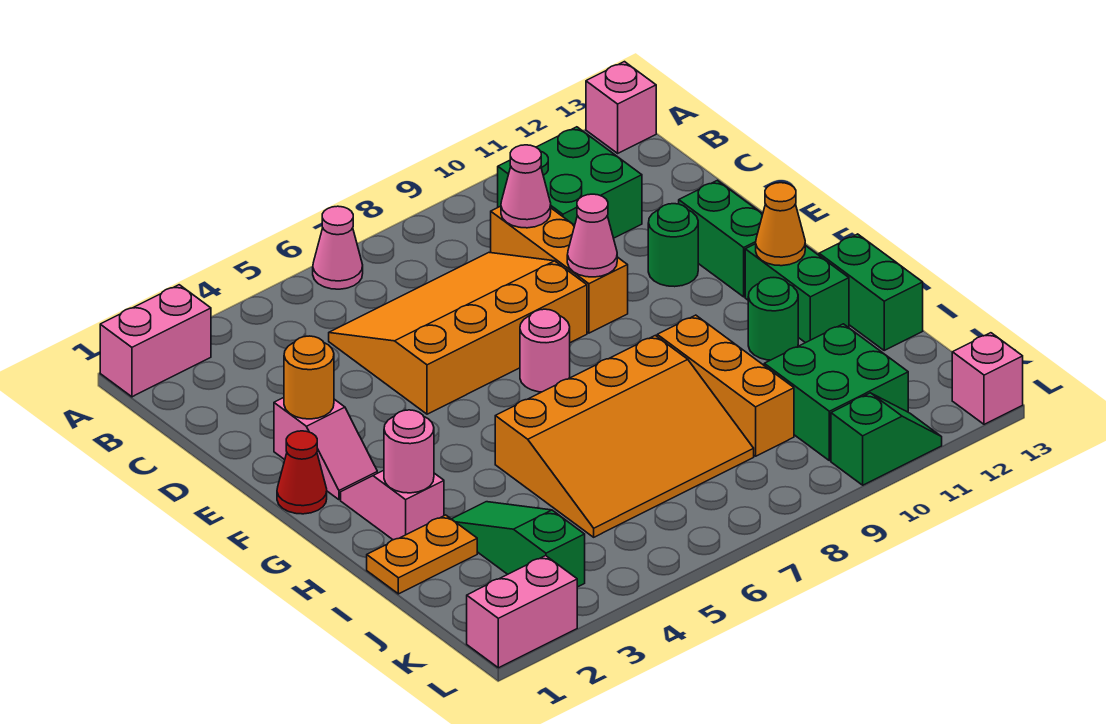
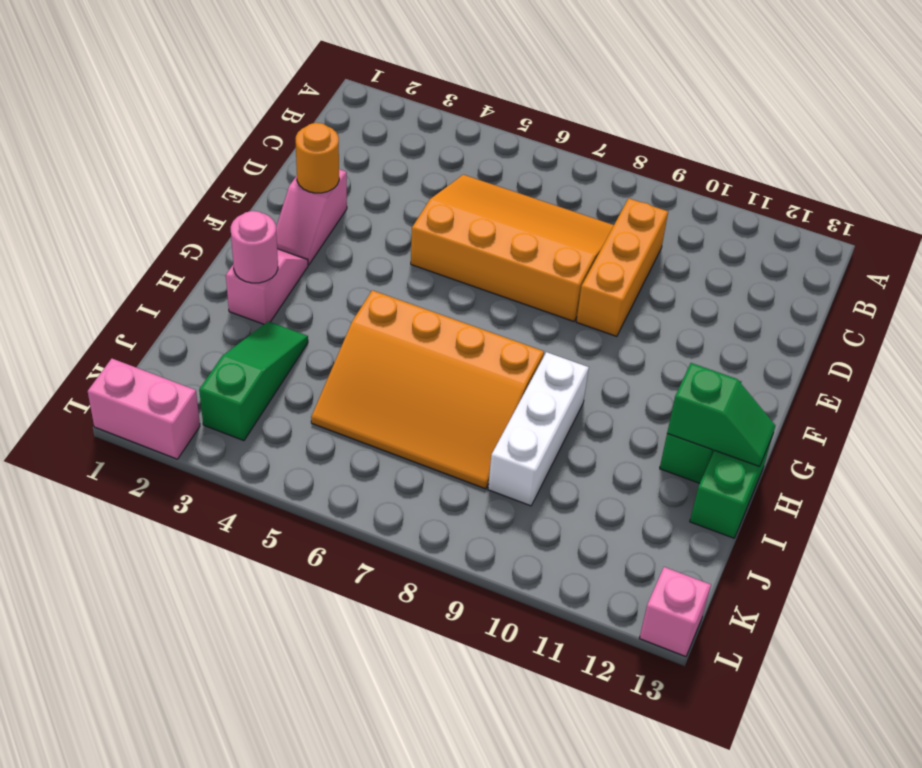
white brick H9:J9 level 1 -> orange brick H9:J9 level 1
green slope H12:H13 level 2 top 12 -> green slope L10:L11 level 1 top 10
none -> pink brick A1:A2 level 1
none -> pink cone A6 level 1
none -> pink brick A13 level 1

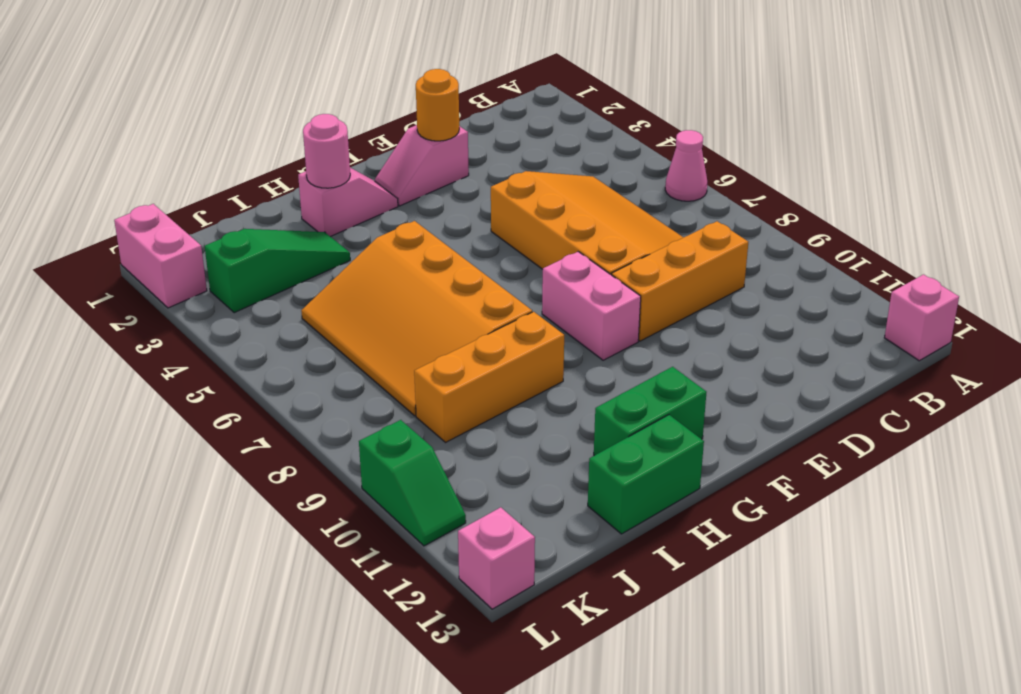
pink brick F8:F9 level 1 -> pink brick A1:A2 level 1
none -> green brick B10:C11 level 1
none -> green round brick E11 level 1
none -> green brick E12:F12 level 1

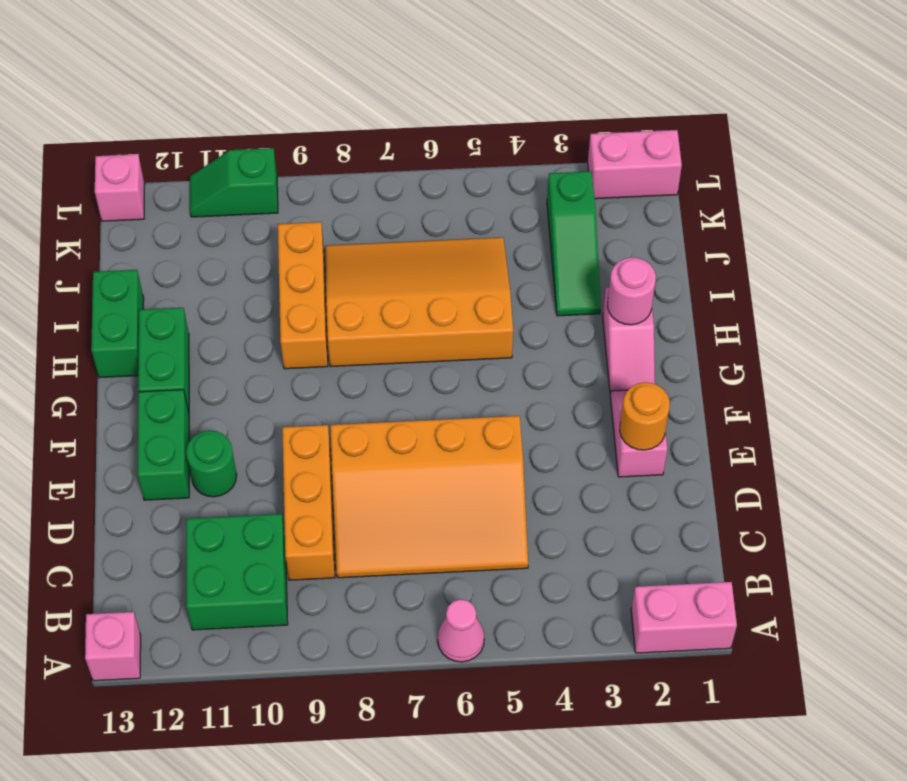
none -> red cone F1 level 1
none -> pink round brick F7 level 1
none -> green round brick H11 level 1

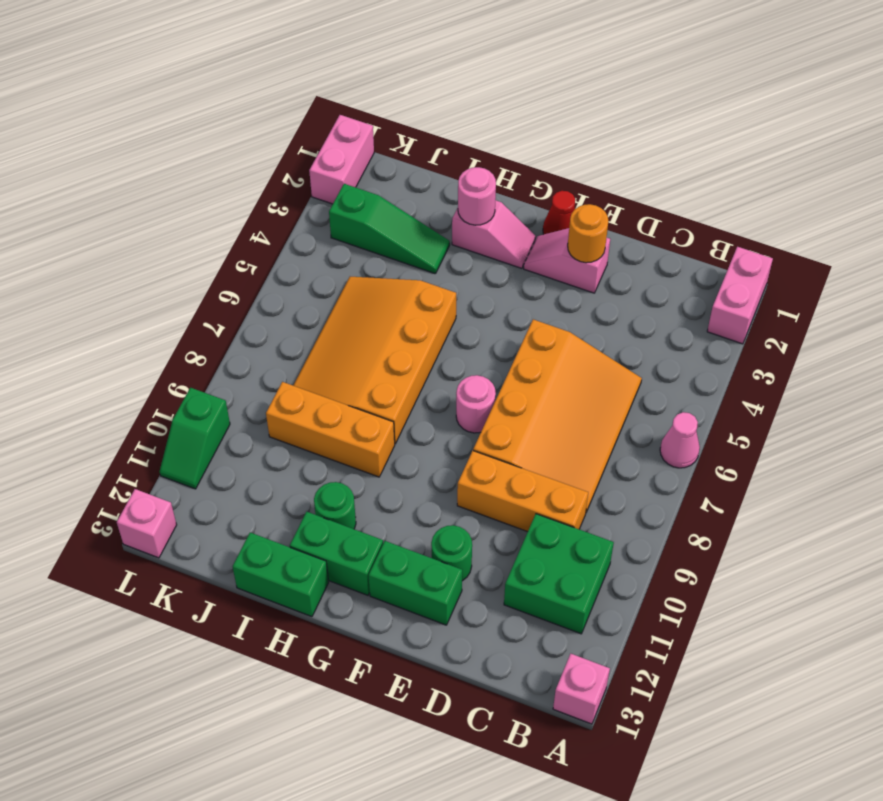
none -> orange plate I1:I2 level 1
none -> green brick J10:K11 level 1
none -> pink cone C9 level 2

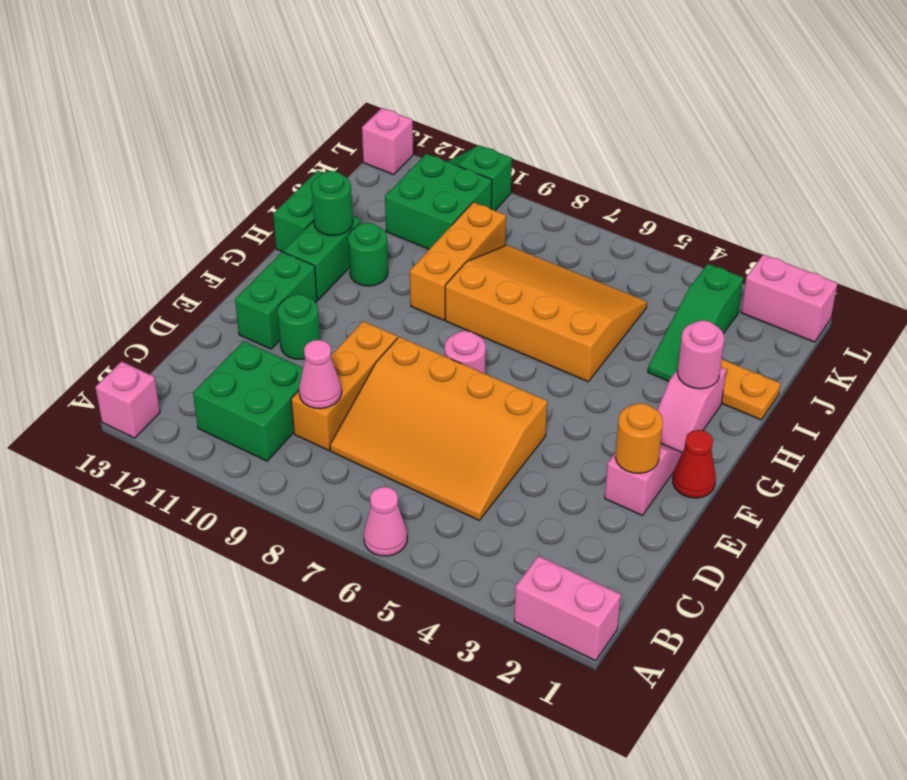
green round brick H12 level 2 -> none
none -> pink cone E9 level 2
none -> orange cone G12 level 2

